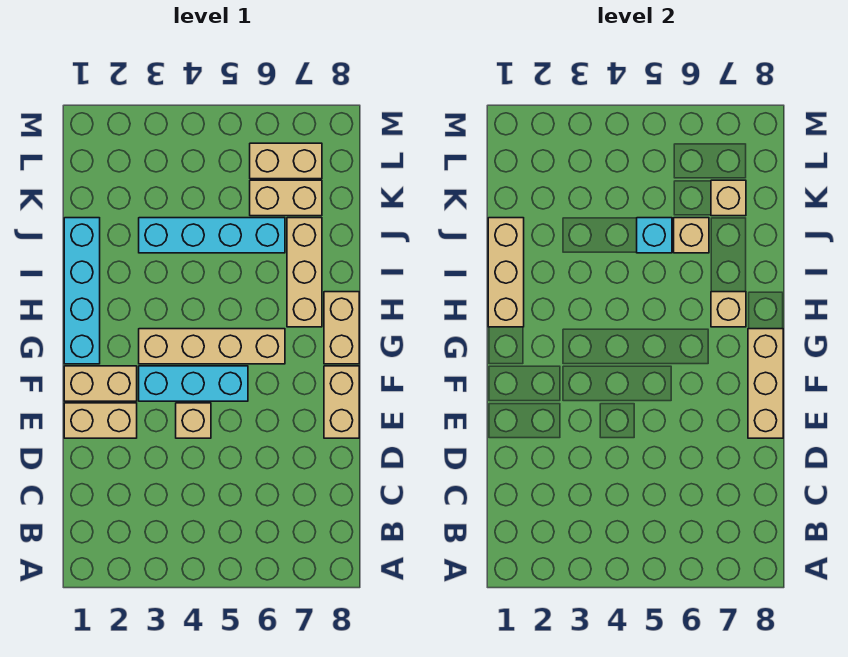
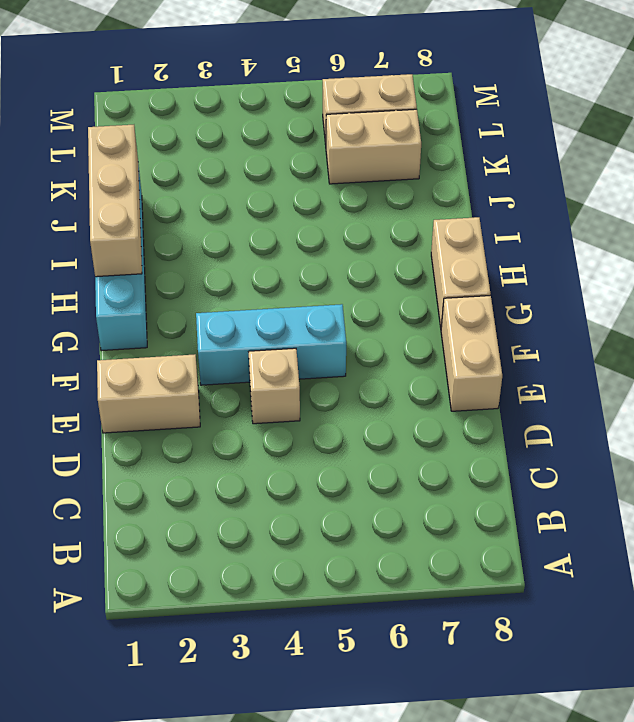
none -> tan brick F1:F2 level 1
none -> tan brick G3:G6 level 1
none -> tan brick H7:J7 level 1

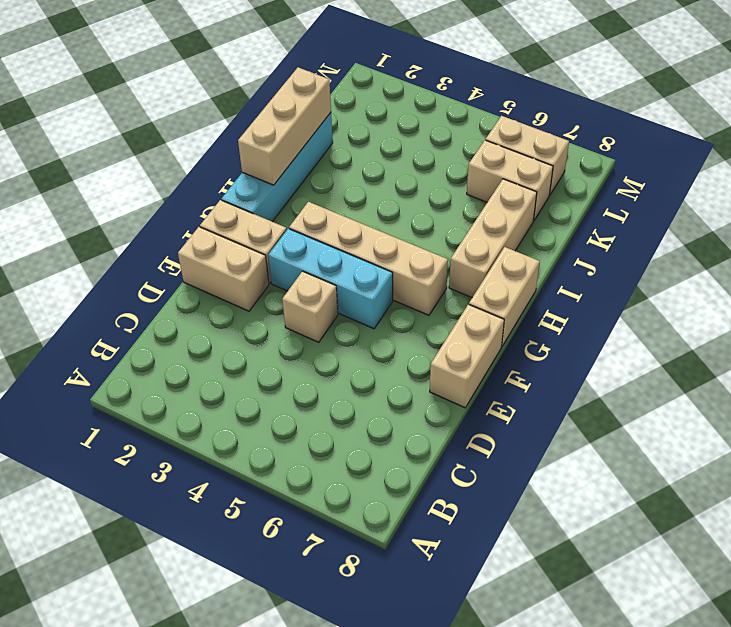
none -> cyan brick J3:J6 level 1
none -> tan brick E8:G8 level 2
none -> tan brick H7 level 2

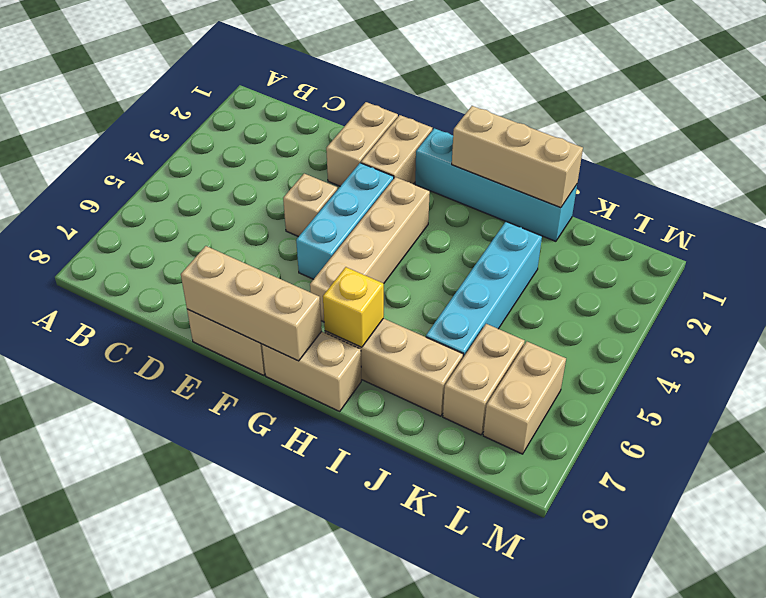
yellow brick H7 level 2 -> tan brick H7 level 2
none -> cyan brick J5 level 2
none -> tan brick J6 level 2
none -> tan brick K7 level 2

